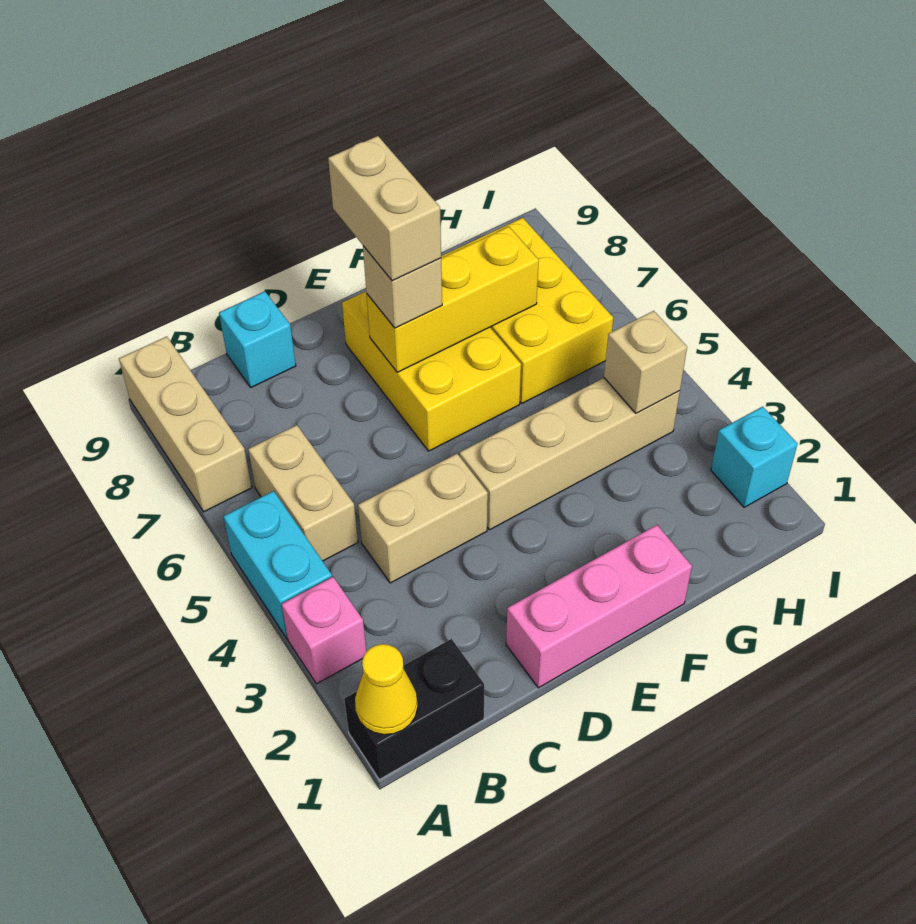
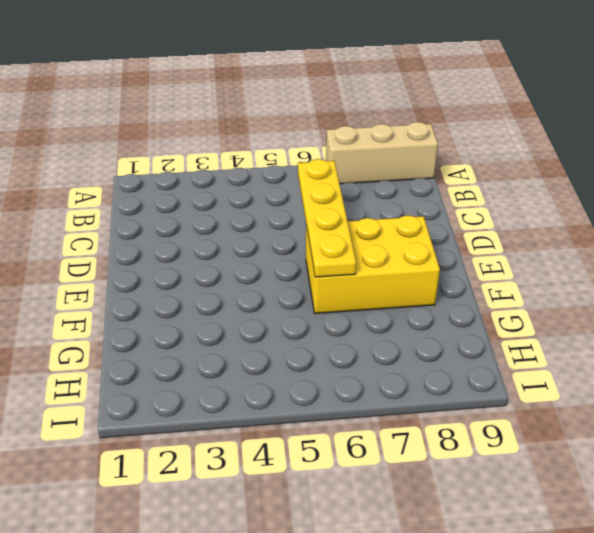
yellow plate C6:F6 level 2 -> none
none -> black brick A1:B1 level 1
none -> pink brick A3 level 1
none -> cyan brick A4:A5 level 1

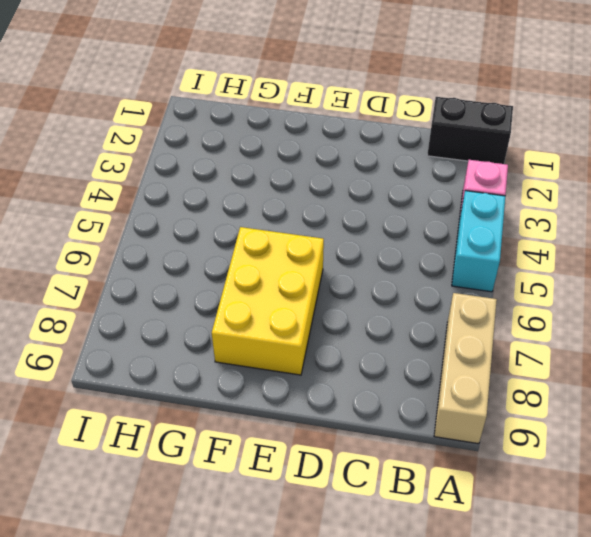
none -> tan brick B5:B6 level 1
none -> tan brick C4:D4 level 1
none -> cyan brick C9 level 1

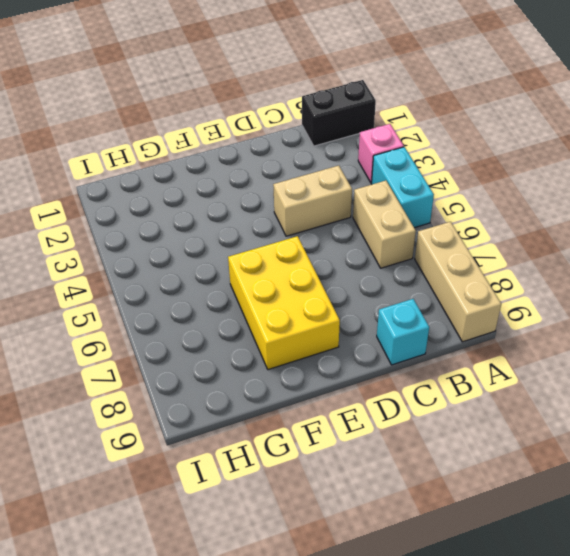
none -> pink brick D1:F1 level 1
none -> tan brick E4:H4 level 1
none -> yellow brick G6:H8 level 1

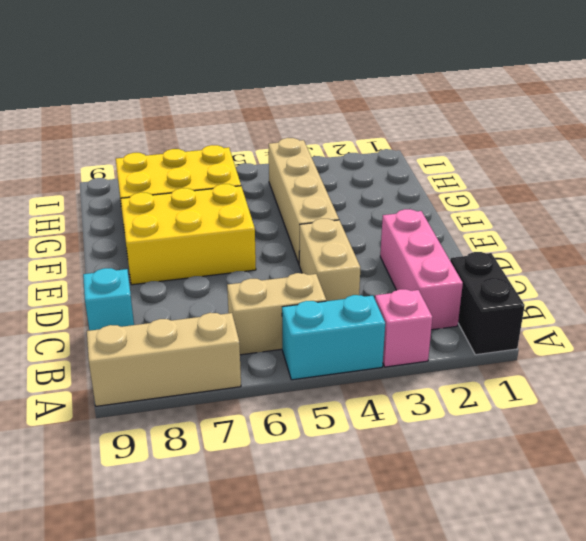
pink brick B2:D2 level 1 -> pink brick D1:F1 level 1
none -> cyan brick I2 level 1
none -> yellow cone A1 level 2
none -> yellow brick E7:G7 level 2

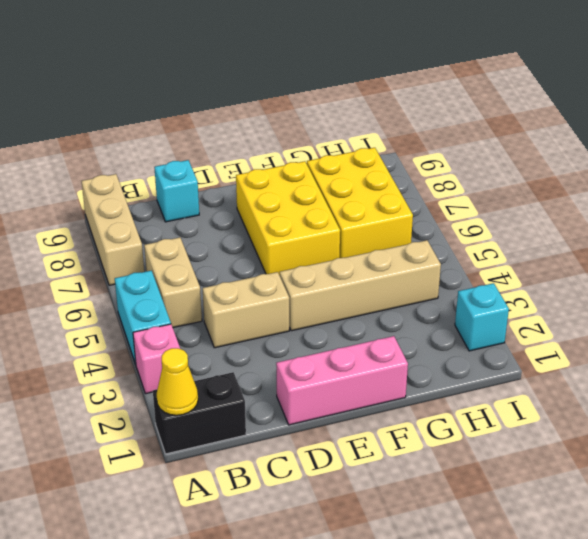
none -> yellow brick E7:G7 level 2
none -> tan brick H4 level 2
none -> tan brick E7 level 3

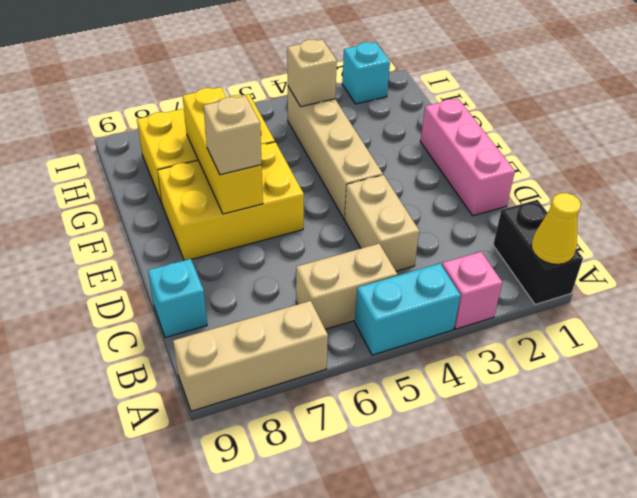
none -> tan brick E7:E8 level 4

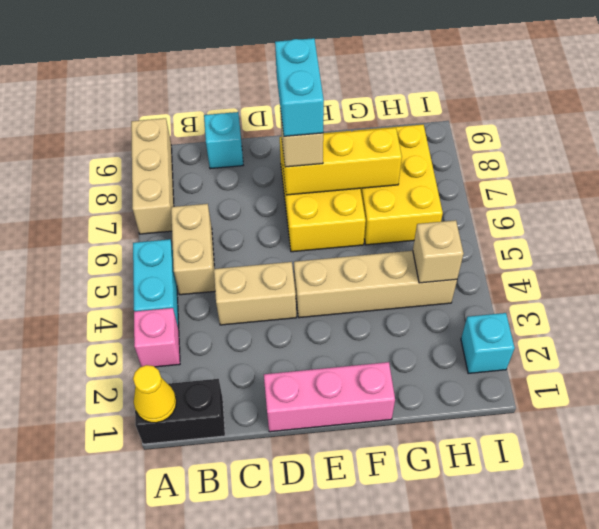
cyan brick E7:E8 level 4 -> tan brick E7:E8 level 4

